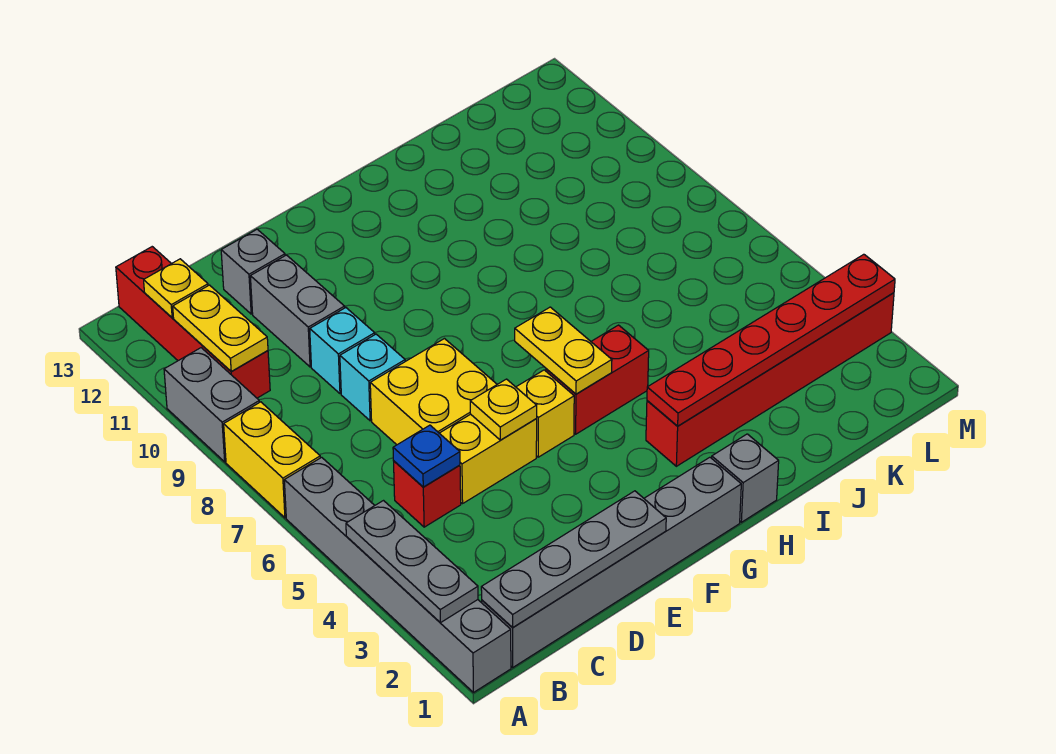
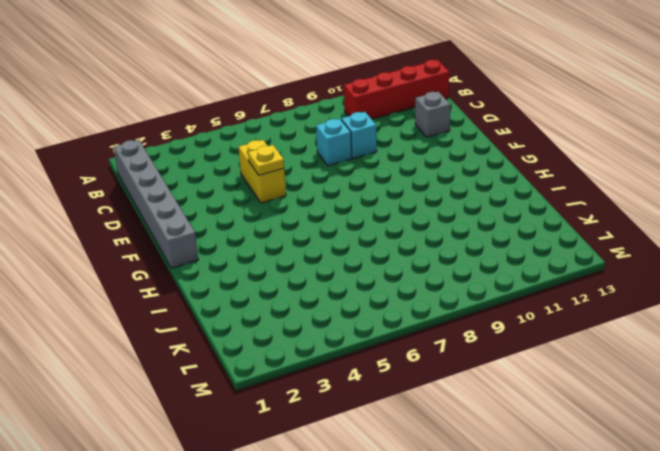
none -> grey brick A1:A6 level 1
none -> yellow brick A7:A8 level 1
none -> grey brick A9:A10 level 1

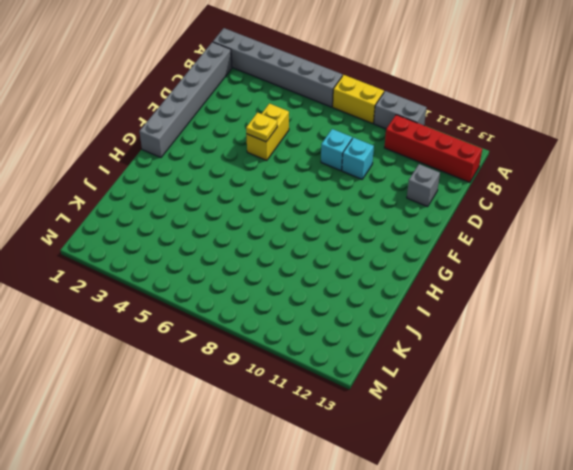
none -> red brick C5 level 1
none -> yellow brick D6:E7 level 1
none -> grey brick D10:D11 level 1

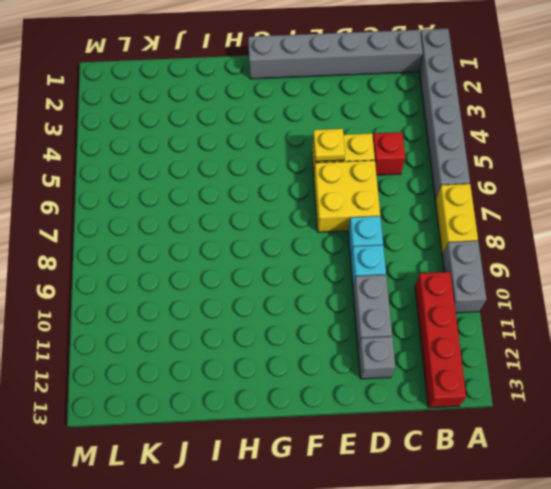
none -> yellow brick F5 level 1
none -> red brick G5:H5 level 1
none -> grey brick H1 level 1

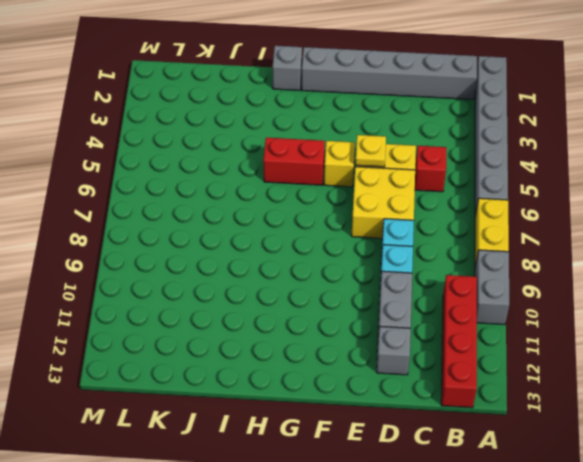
none -> red brick H3:M3 level 1
none -> grey plate A2:A4 level 2
none -> grey plate B1:E1 level 2

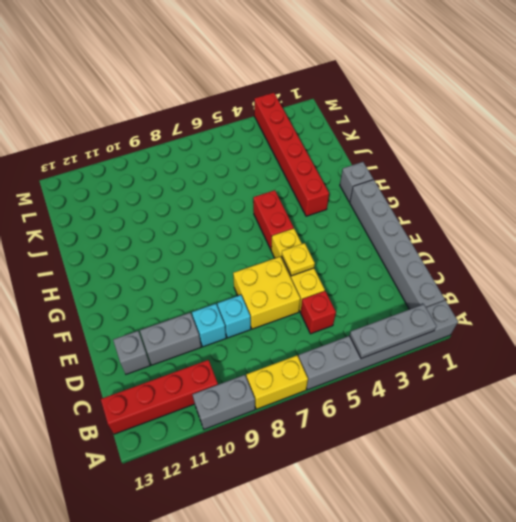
none -> grey plate B1:E1 level 2
none -> yellow plate B10:B11 level 2
none -> yellow plate B12 level 2

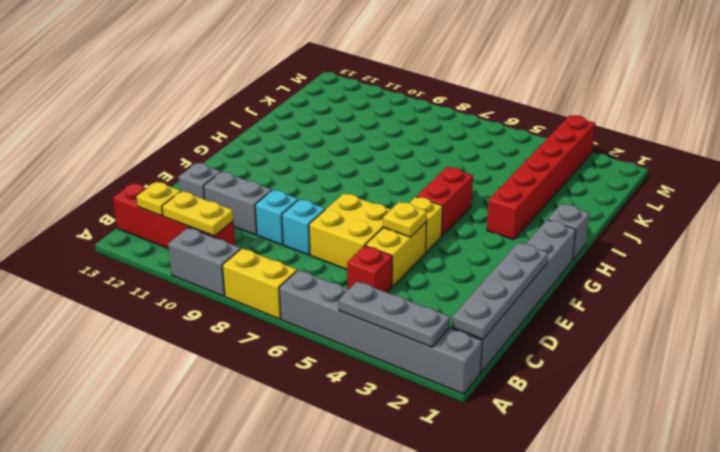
none -> blue plate C5 level 2
none -> yellow plate G5:G6 level 2
none -> red plate H3:M3 level 2

